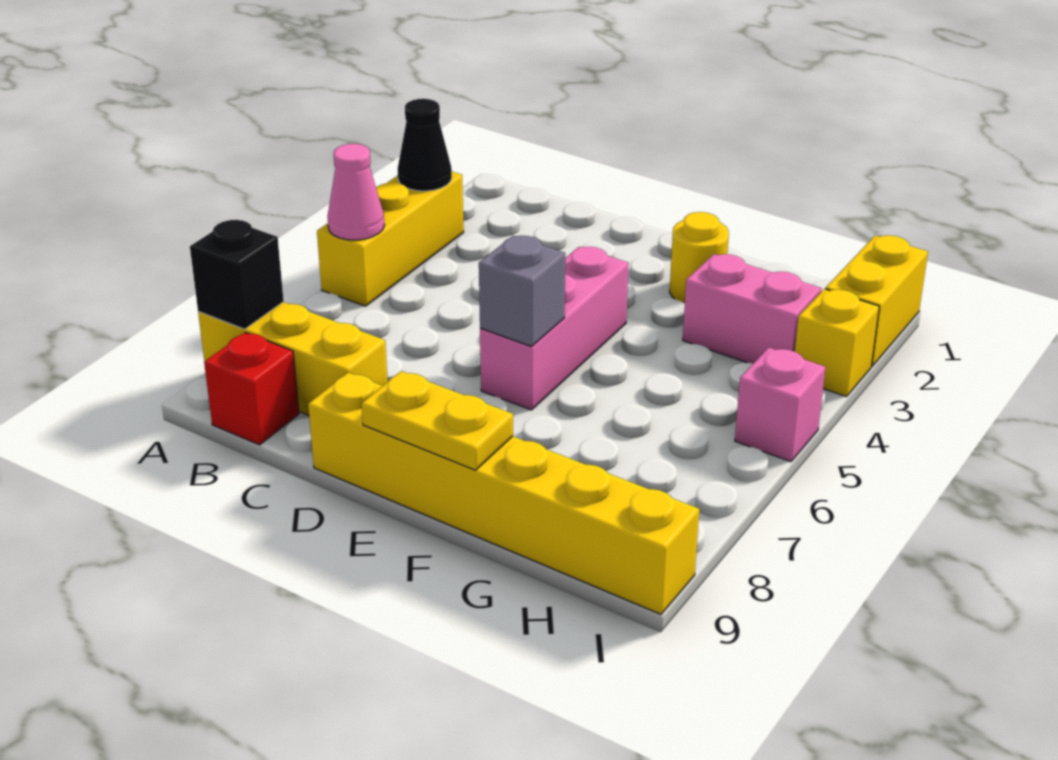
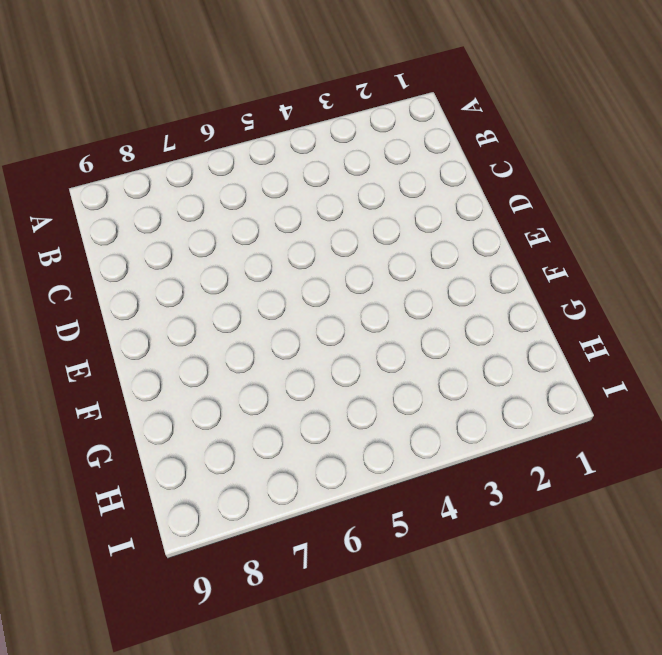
none -> yellow brick A3:A5 level 1
none -> yellow brick A8:C8 level 1
none -> red brick B9 level 1

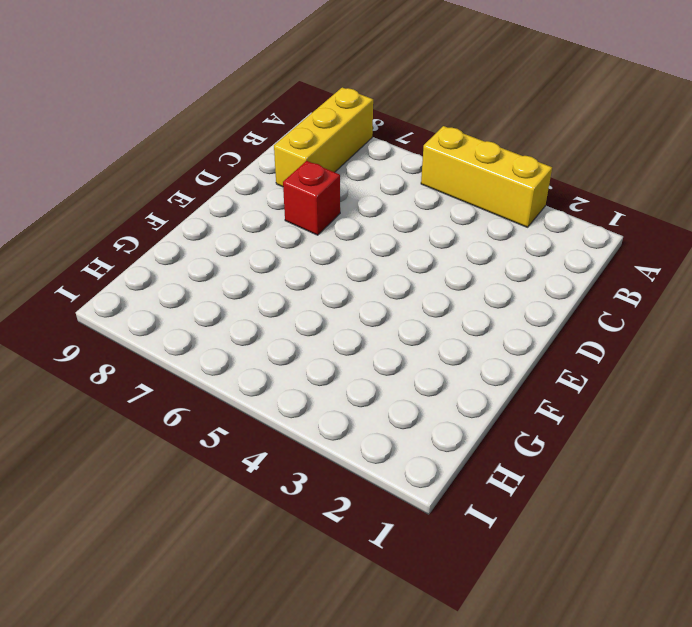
red brick D7 level 1 -> red brick B9 level 1
none -> yellow brick D9:I9 level 1
none -> pink brick E4:E6 level 1
none -> yellow round brick F2 level 1

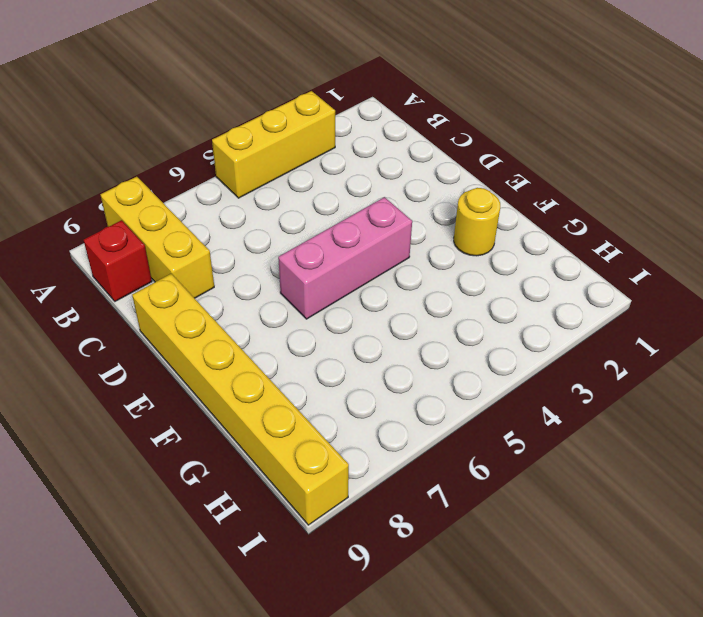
none -> pink brick G3:H3 level 1
none -> yellow brick I1:I2 level 1
none -> yellow brick I3 level 1

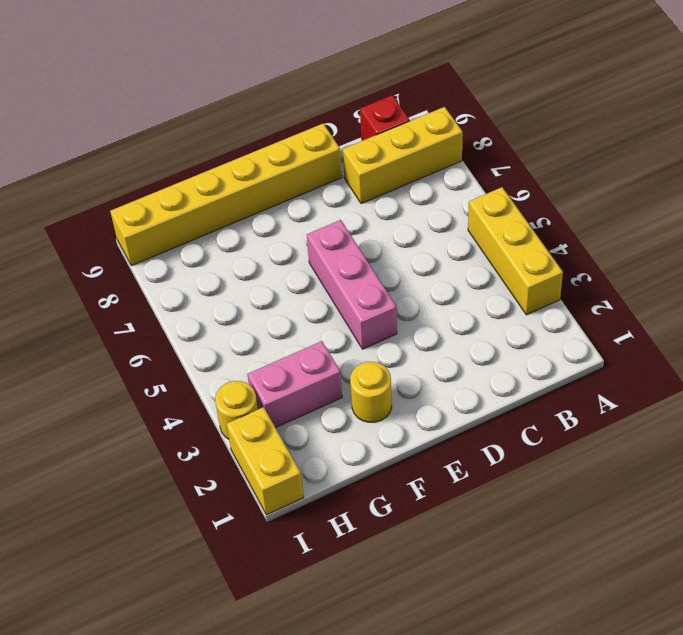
yellow round brick I3 level 1 -> yellow brick I3 level 1
none -> pink brick I5 level 1
none -> black cone A3 level 2
none -> pink cone A5 level 2

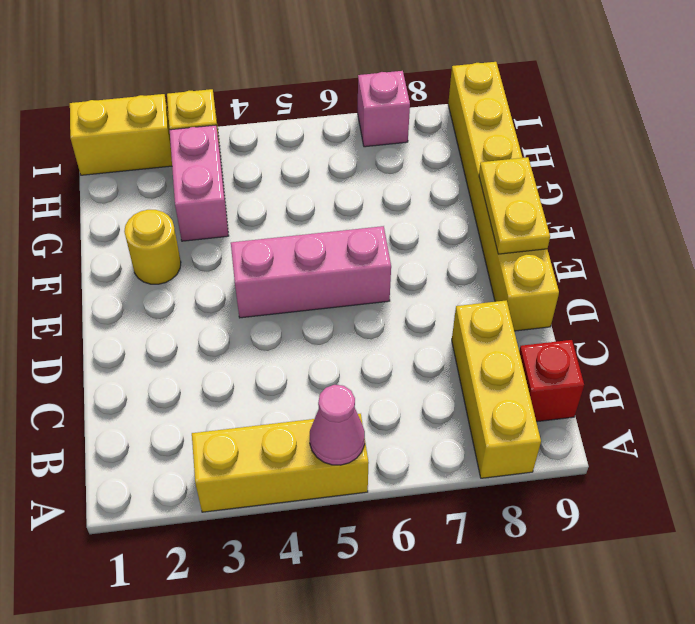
pink brick I7 level 1 -> pink brick I5 level 1
none -> black cone A3 level 2
none -> black brick A8 level 2
none -> grey brick E6 level 2

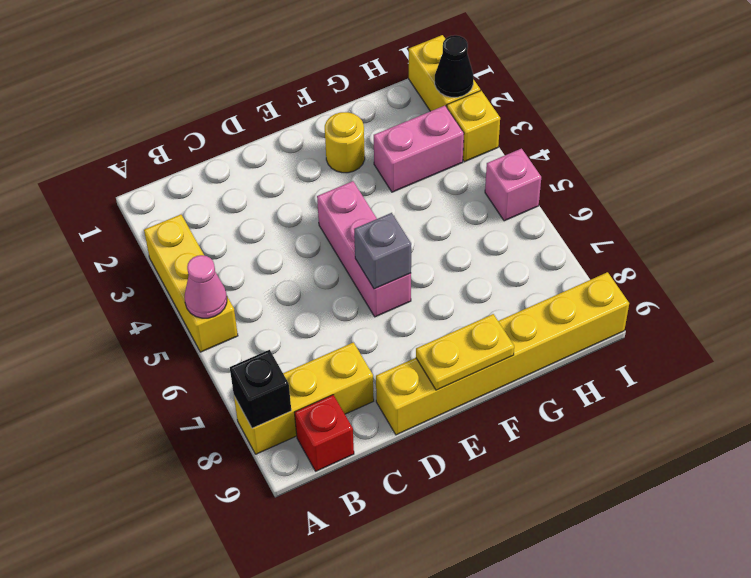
black cone I2 level 2 -> black cone A3 level 2

